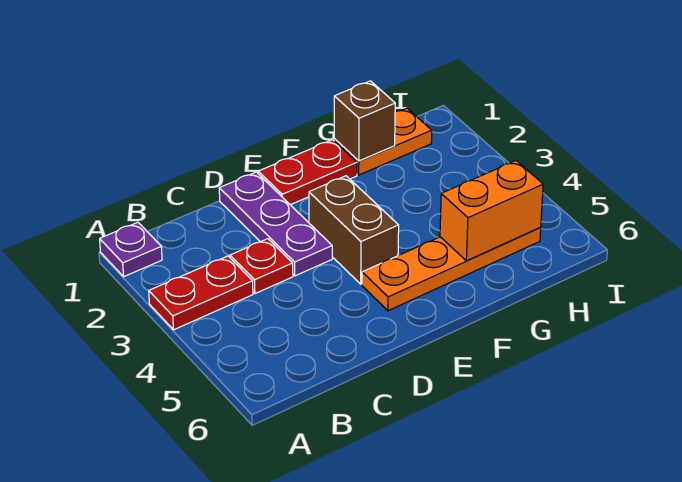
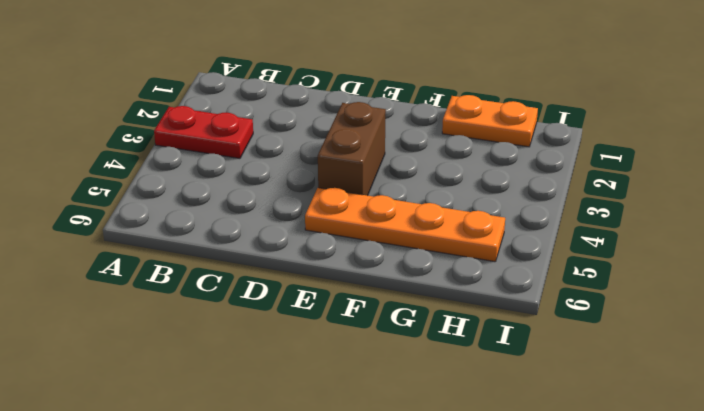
none -> purple plate A1 level 1
none -> red plate C3 level 1

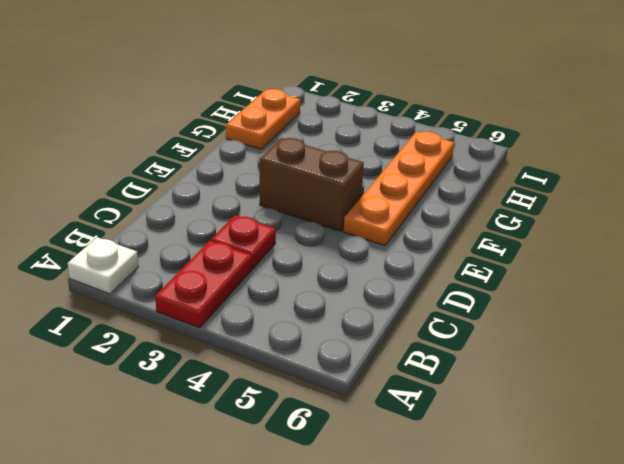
white plate A1 level 1 -> purple plate A1 level 1
none -> purple plate D1:D3 level 1
none -> red plate E1:F1 level 1

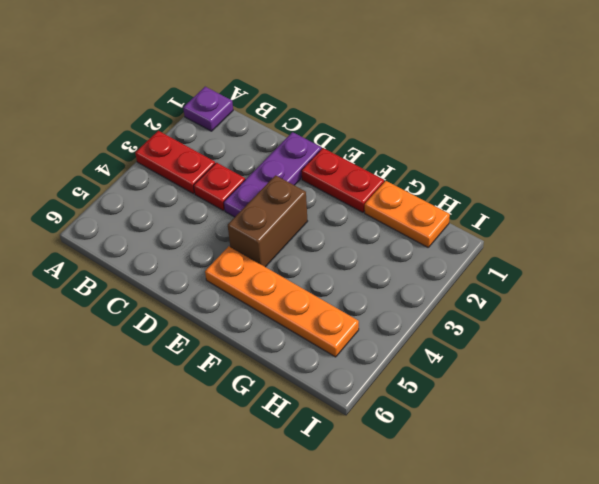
none -> brown brick G1 level 2
none -> orange brick G5:H5 level 2

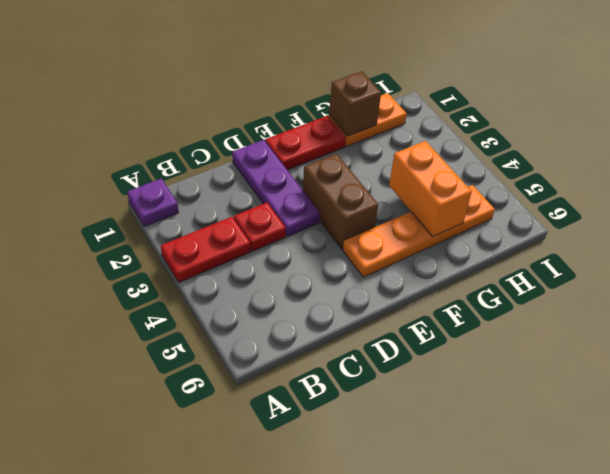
orange brick G4:G5 level 2 -> orange brick G5:H5 level 2

